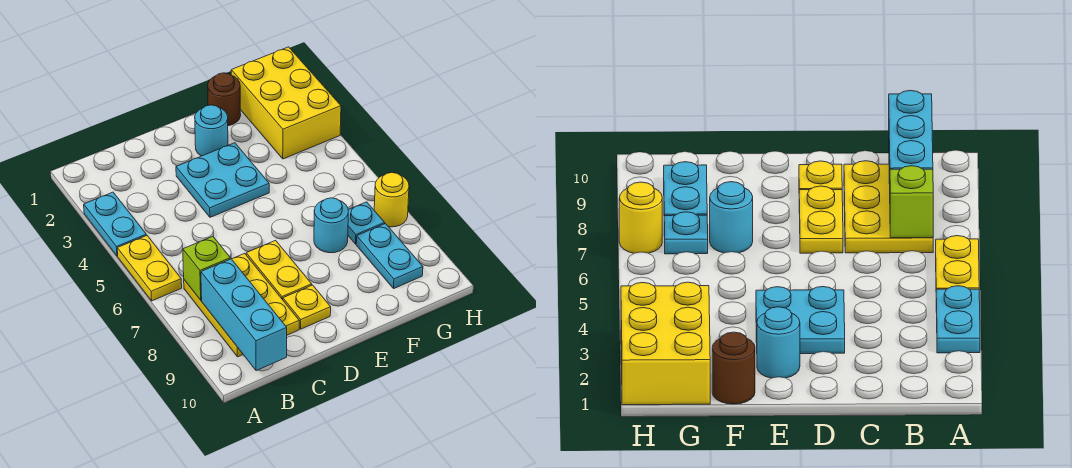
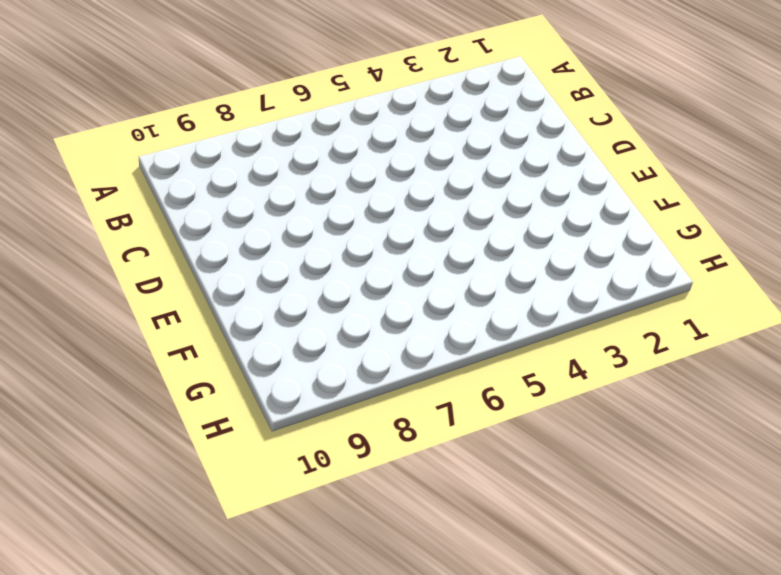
none -> cyan plate A3:A4 level 1
none -> yellow plate A5:A6 level 1
none -> yellow plate B7:C9 level 1

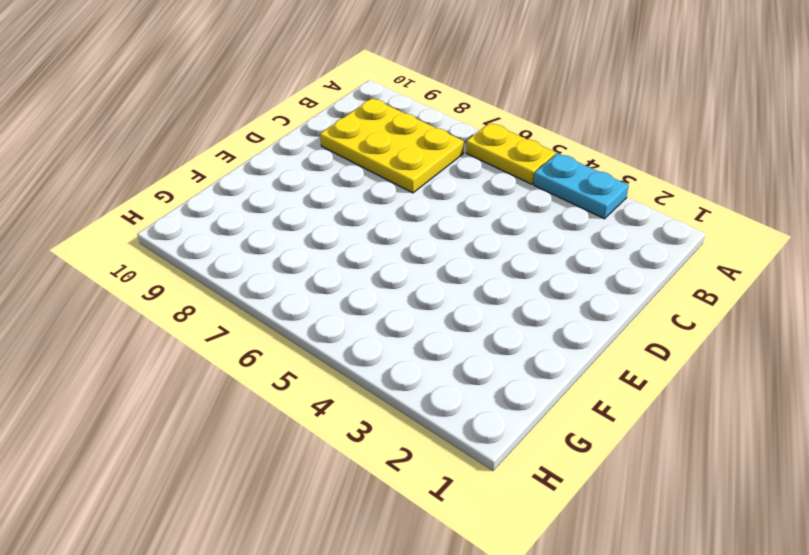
none -> cyan plate D3:E4 level 1
none -> yellow plate D7:D8 level 1
none -> yellow plate D9 level 1

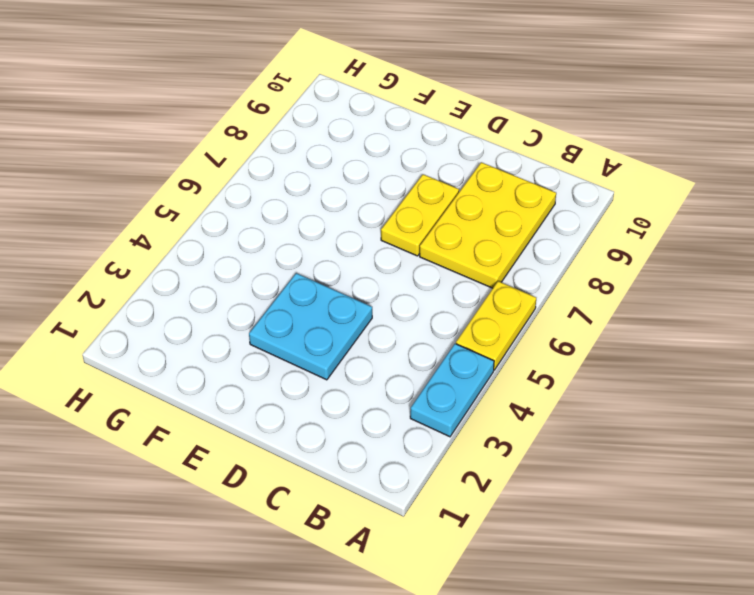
none -> yellow plate D9 level 1
none -> cyan round brick E2 level 1
none -> brown round brick F1 level 1

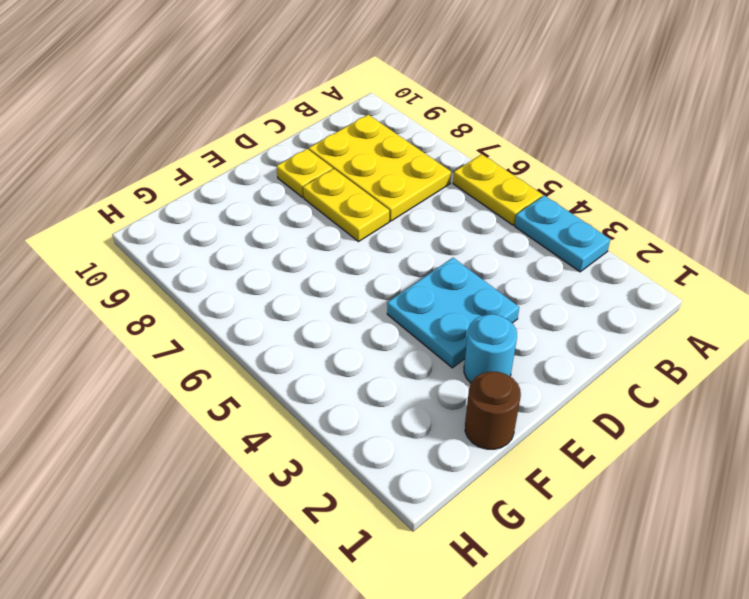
none -> cyan round brick F7 level 1
none -> yellow brick G1:H3 level 1
none -> cyan plate G7 level 1

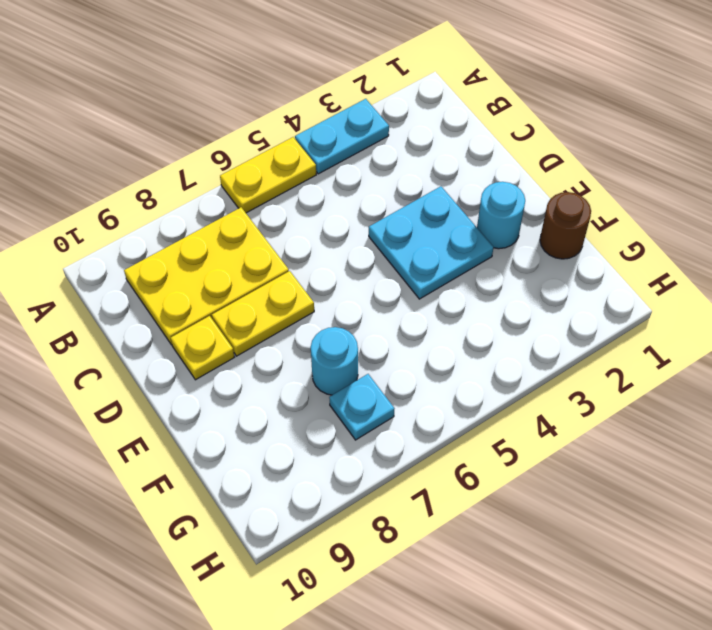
none -> yellow brick G1:H3 level 1
none -> cyan plate G8:G9 level 1
none -> yellow round brick H7 level 1

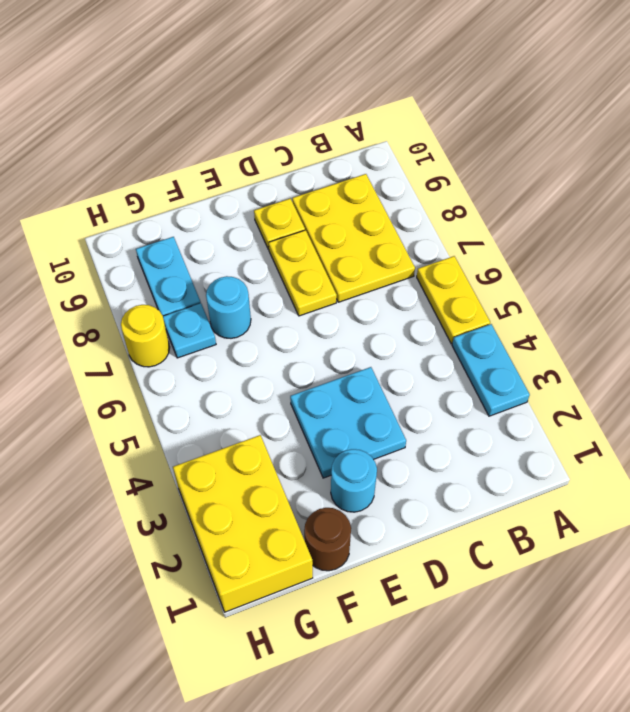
none -> lime brick B7 level 2
none -> cyan brick B8:B10 level 2

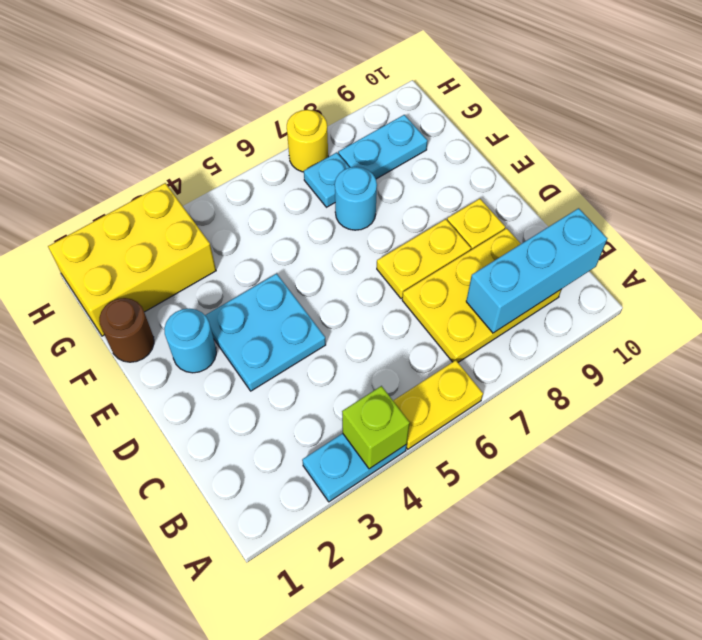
lime brick A4 level 2 -> lime brick B7 level 2

